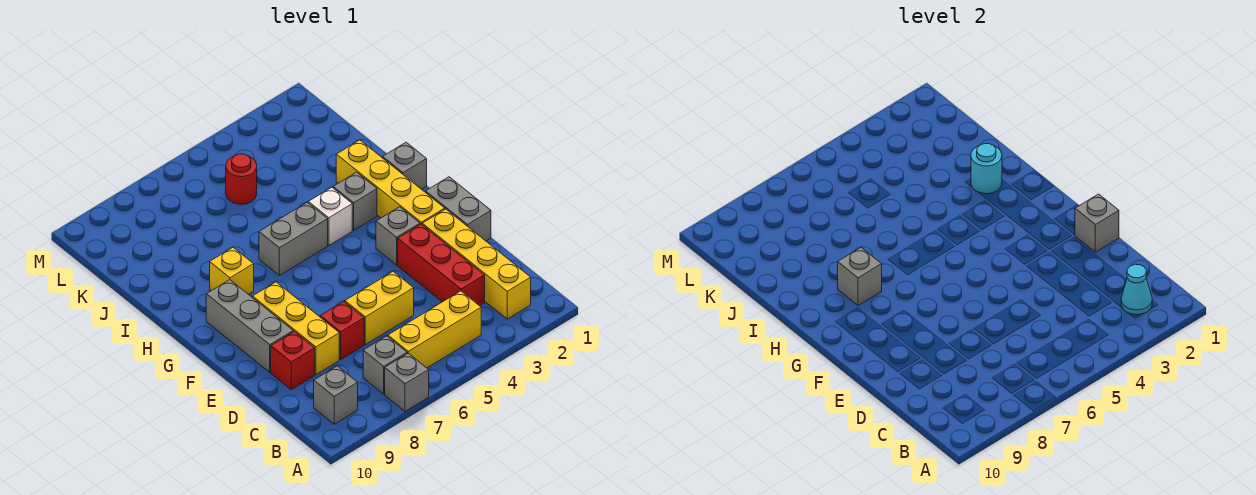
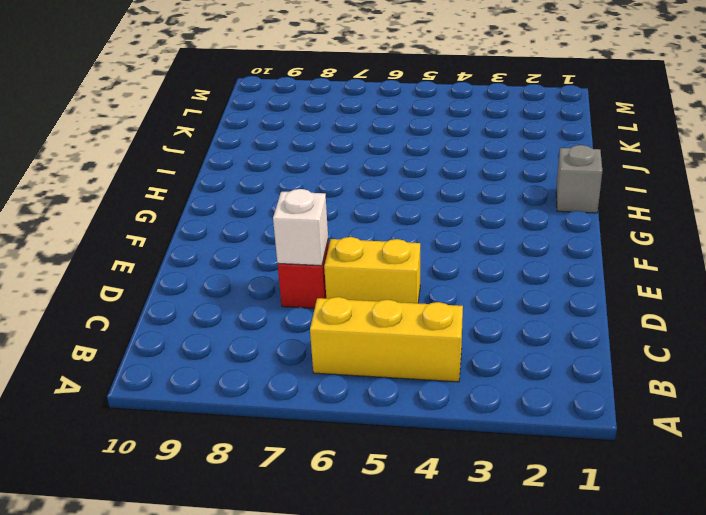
white brick D7 level 2 -> white brick H4 level 1
none -> grey brick A7 level 1
none -> yellow brick B2:E2 level 1
none -> grey brick B7 level 1

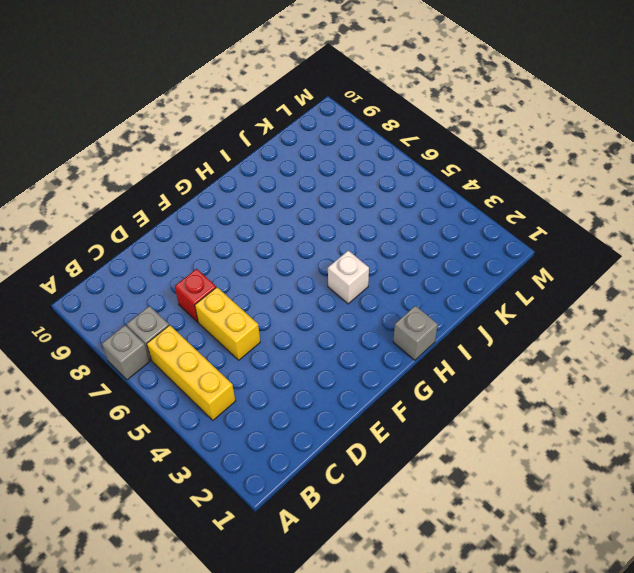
none -> yellow brick B2:E2 level 1
none -> grey brick B9 level 1
none -> red brick C3:E3 level 1

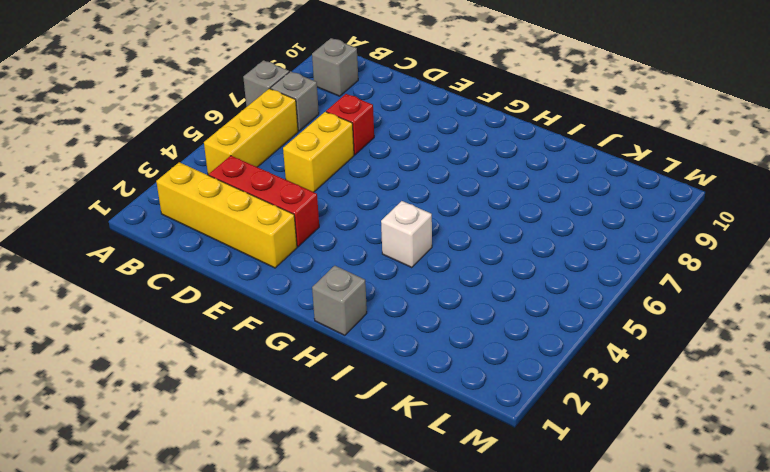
none -> yellow brick D8:F8 level 1
none -> red brick D9 level 1
none -> grey brick E1:F1 level 1

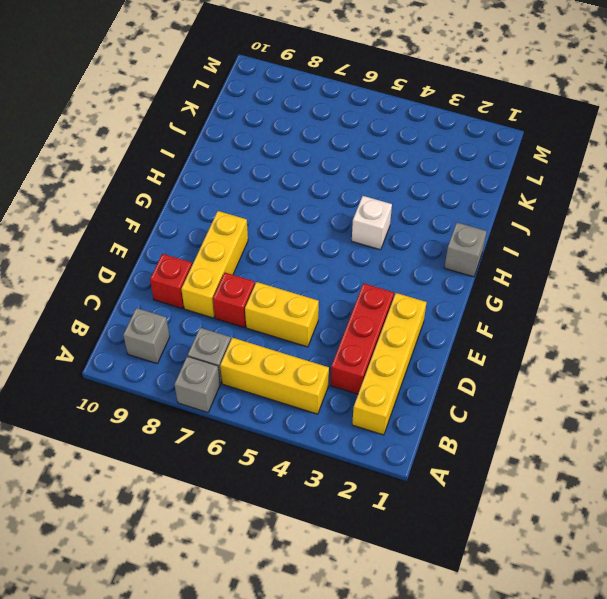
none -> grey brick E1:F1 level 1
none -> grey brick E9:G9 level 1
none -> yellow brick F2:I2 level 1

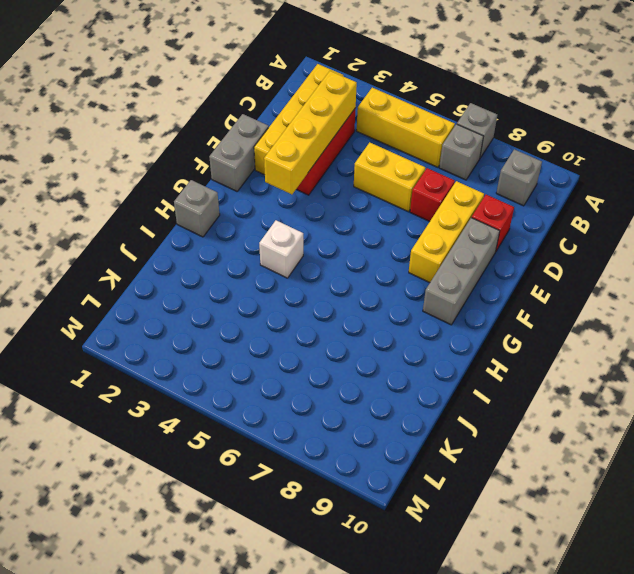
yellow brick C3:F3 level 2 -> yellow brick F2:I2 level 1
none -> grey brick F3 level 1
none -> grey brick H3 level 1
none -> grey brick H5:H6 level 1

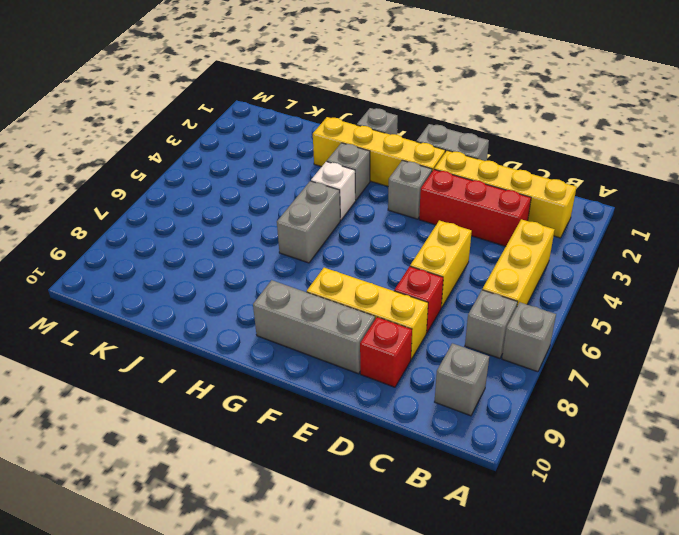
none -> yellow brick H8 level 1
none -> red round brick K5 level 1
none -> cyan cone B2 level 2

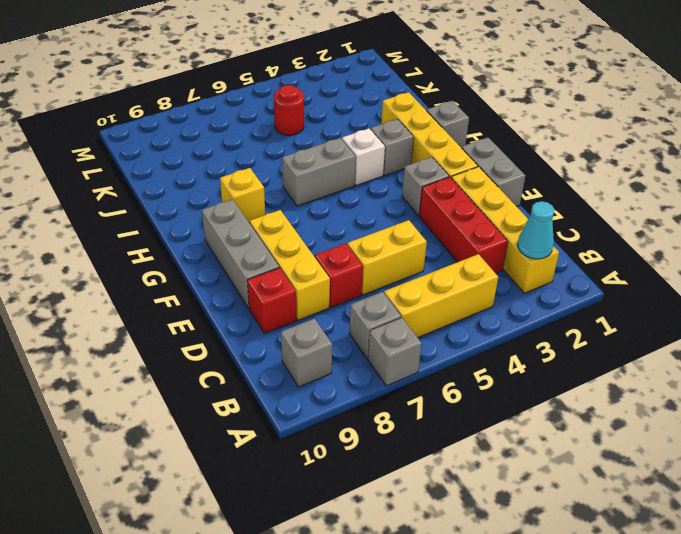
none -> grey brick E1 level 2
none -> grey brick H8 level 2
none -> cyan round brick I2 level 2

